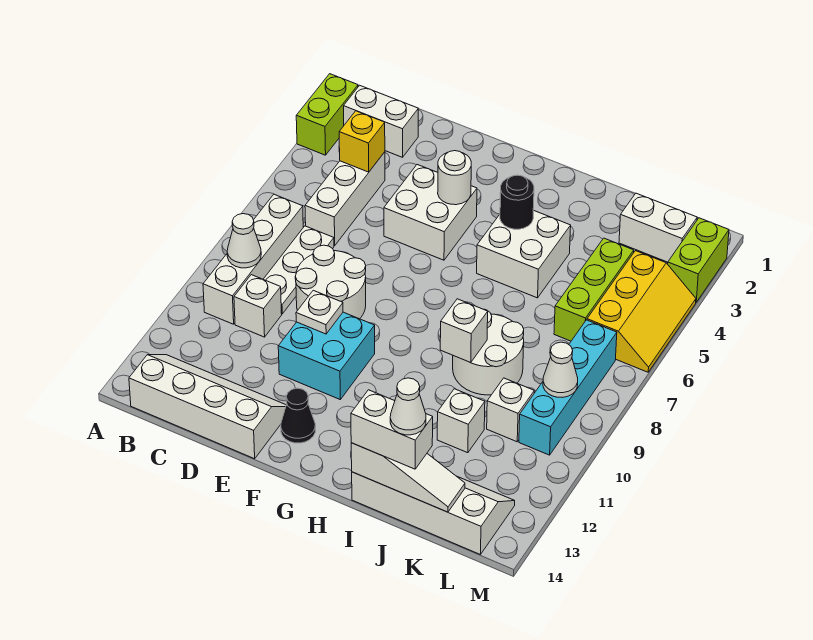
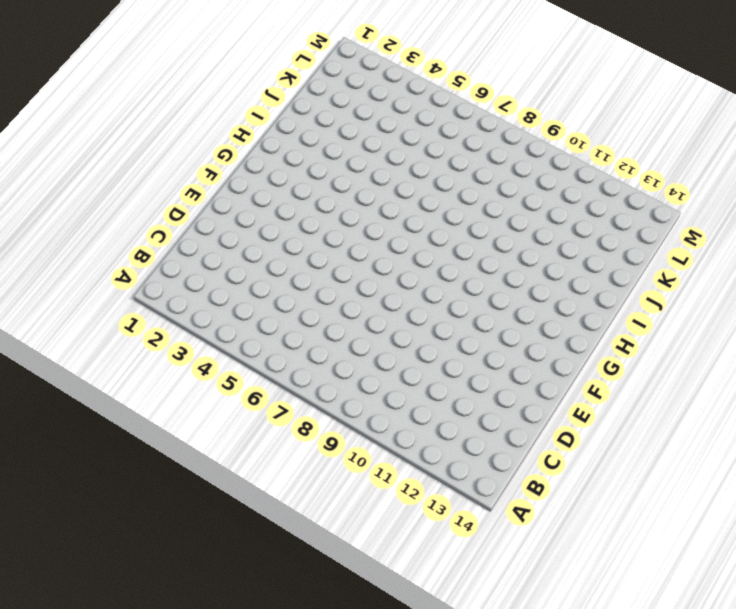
none -> lime brick A2:A3 level 1
none -> white brick B2:C2 level 1
none -> white brick B7:B10 level 1
none -> white slope B13:E14 level 1 top 14

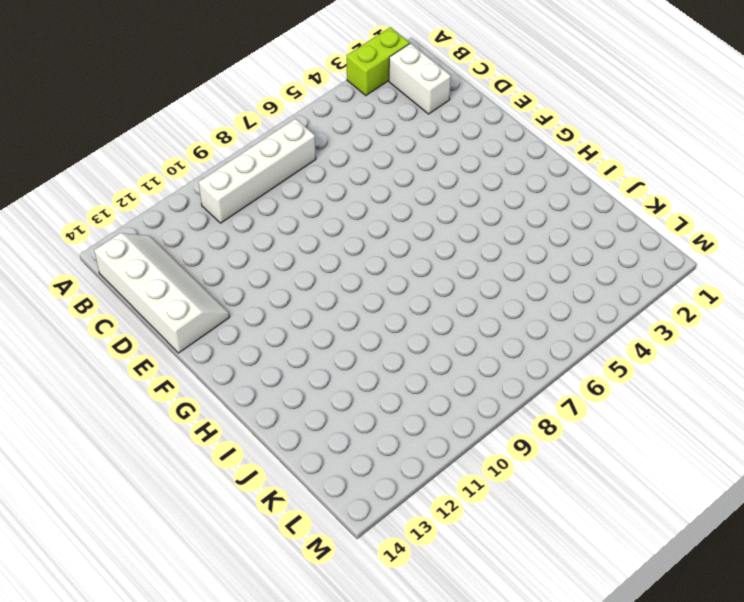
none -> white brick C4:C6 level 1
none -> white plate C7:C9 level 1
none -> white brick C10 level 1
none -> white round brick D8:E9 level 1

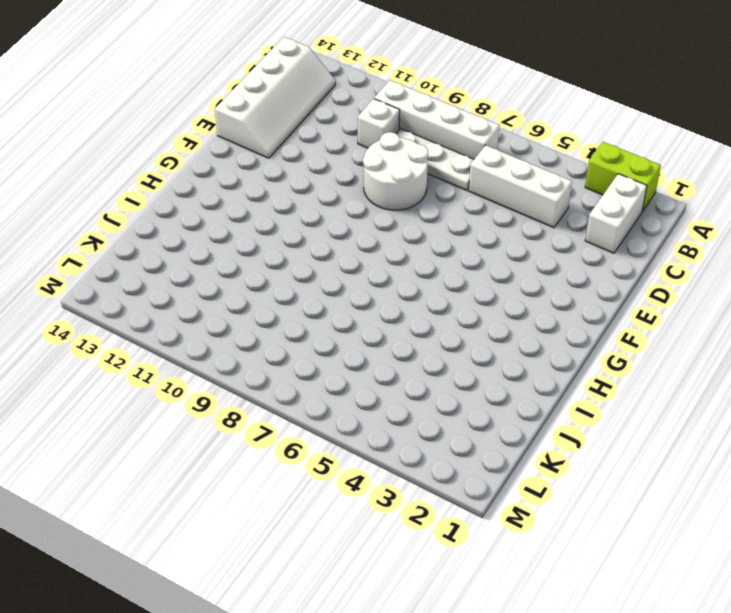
none -> white brick E4:F5 level 1
none -> cyan brick E10:F11 level 1
none -> black cone F13 level 1
none -> white brick H4:I5 level 1

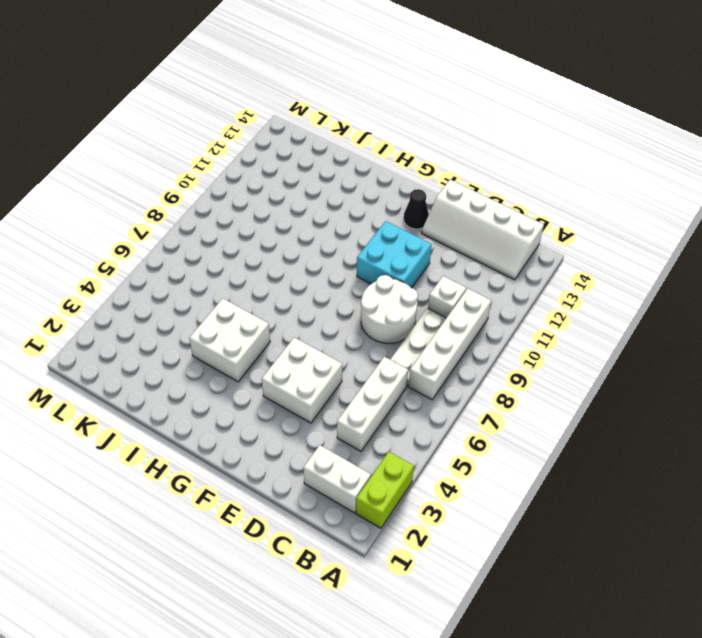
none -> white round brick I8:J9 level 1
none -> white slope I13:L14 level 1 top 14
none -> white brick J11 level 1
none -> white brick K2:L2 level 1

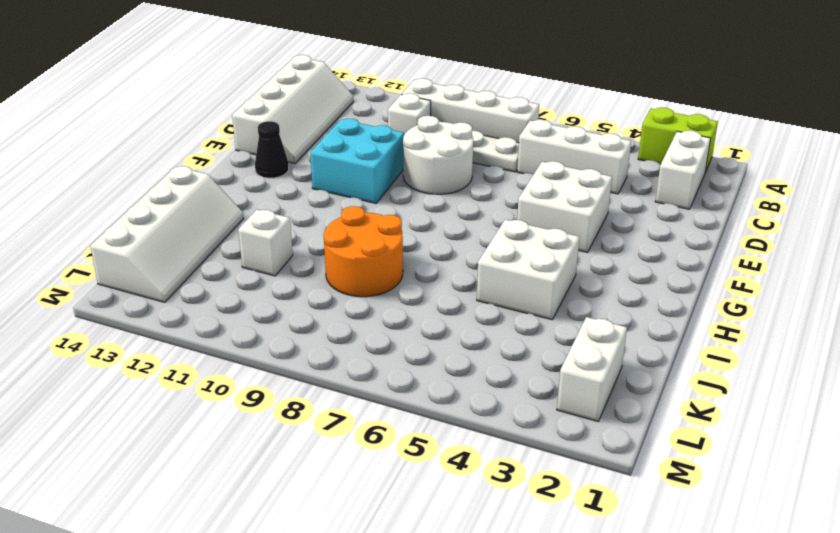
orange round brick I8:J9 level 1 -> white round brick I8:J9 level 1
none -> lime brick K4:K6 level 1
none -> white brick K10 level 1
none -> yellow slope L4:M6 level 1 top L
none -> cyan brick L7:L10 level 1

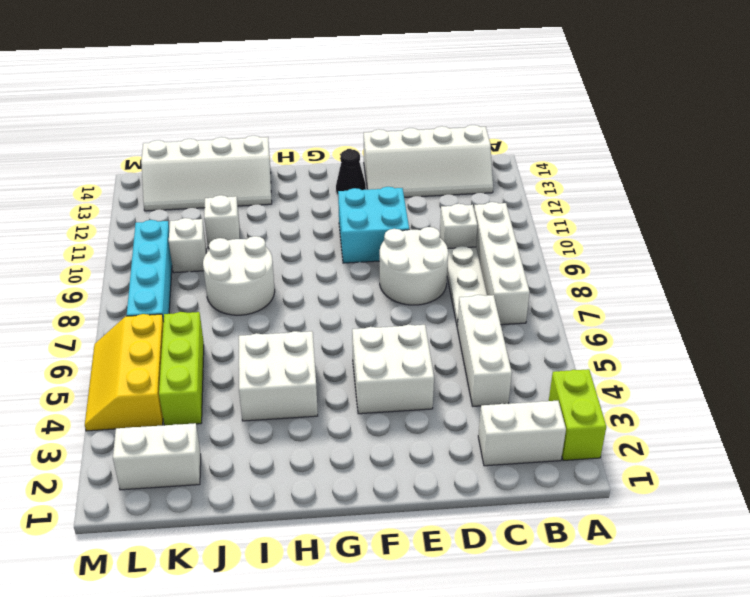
none -> lime brick M2:M3 level 1
none -> white cone B9 level 2
none -> yellow brick C4 level 2
none -> white plate E10 level 2

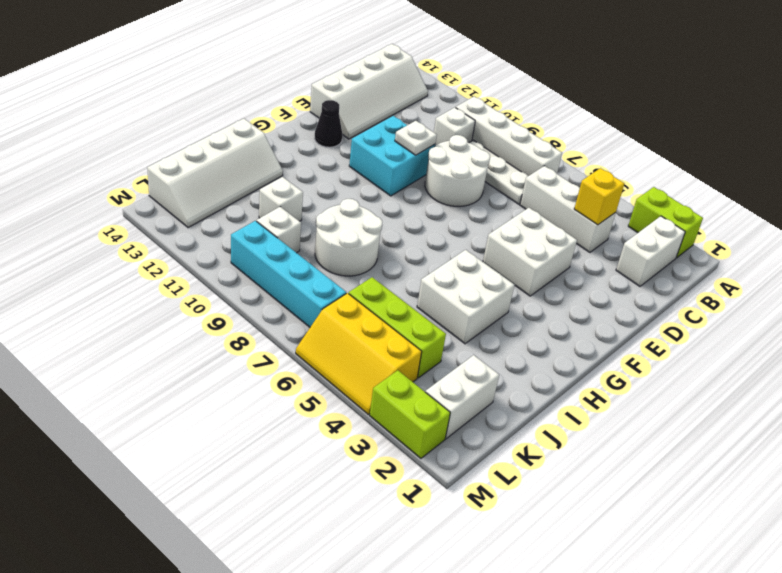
none -> white cone B9 level 2
none -> white round brick F4 level 2
none -> black round brick H4 level 2
none -> white brick I9 level 2

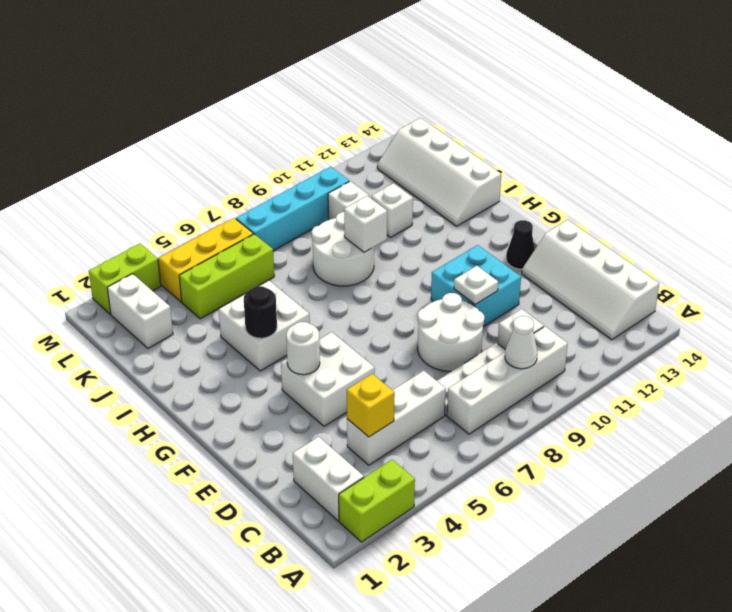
none -> white slope I14:K14 level 2 top I
none -> white cone L9 level 2
none -> white brick I14:J14 level 3
none -> white cone J14 level 4

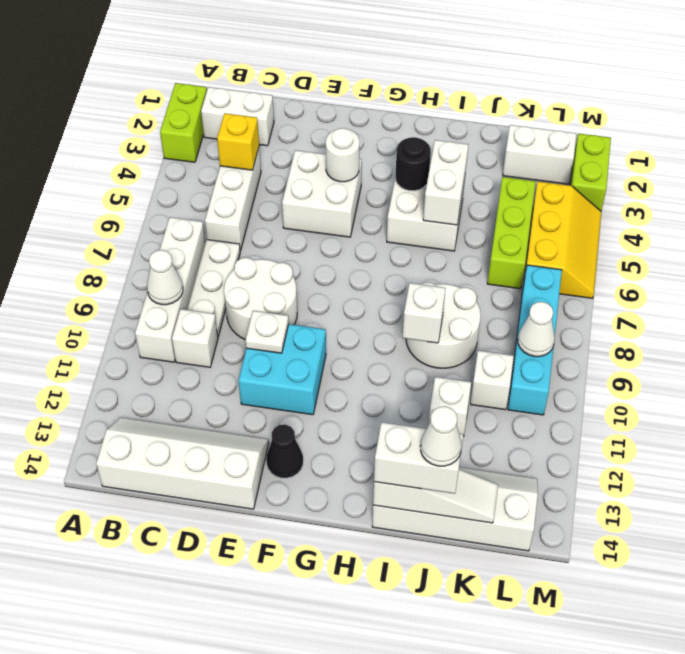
white brick I4:I5 level 2 -> none

